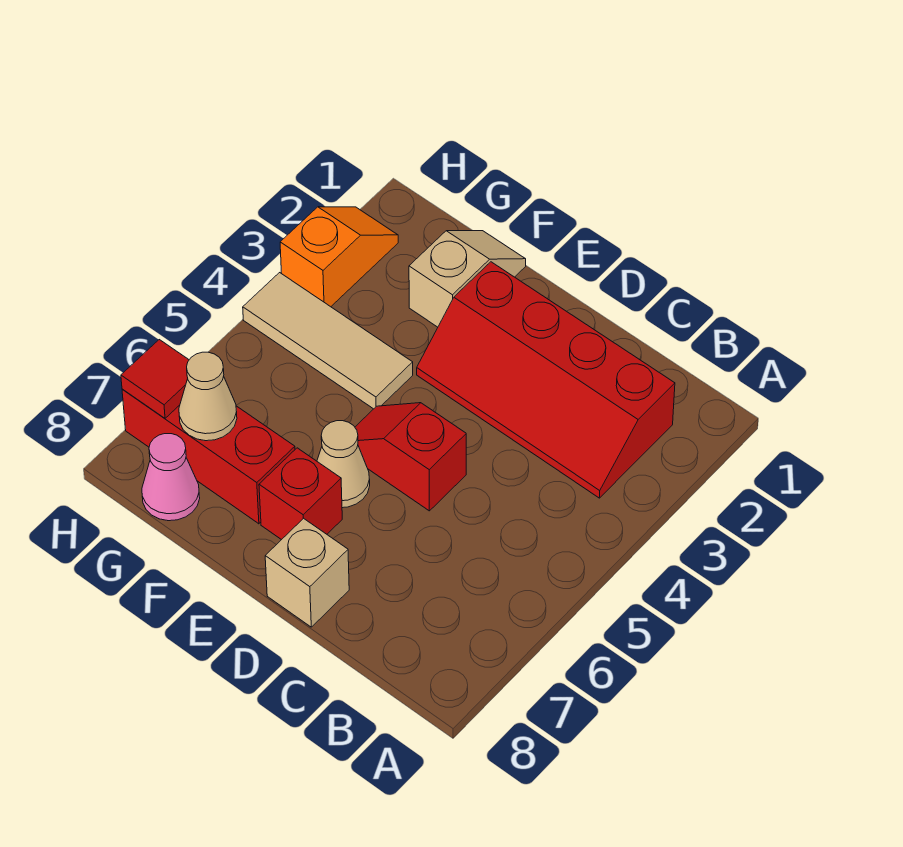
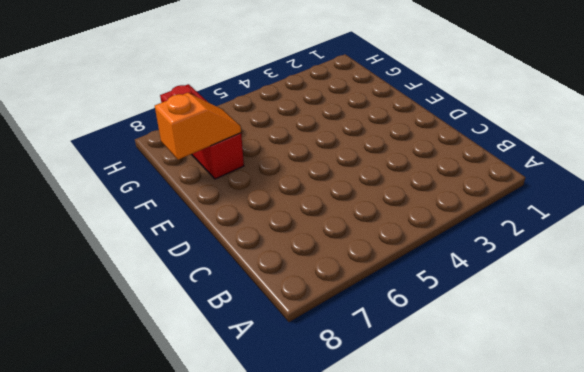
orange slope F7:F8 level 2 top 8 -> orange slope H2:H3 level 1 top 3
none -> red slope B2:E3 level 1 top 2
none -> red slope D5:E5 level 1 top D
none -> tan brick D8 level 1

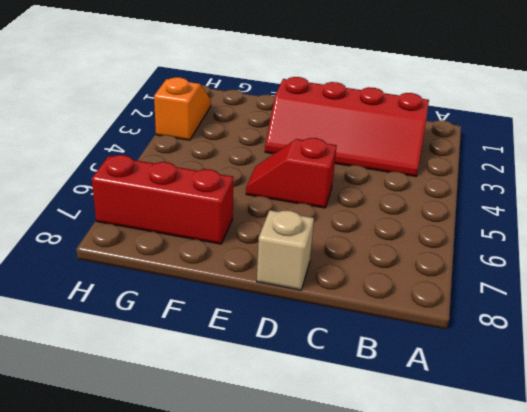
none -> tan cone E6 level 1
none -> red brick E7 level 1
none -> tan slope F1:F2 level 1 top 2

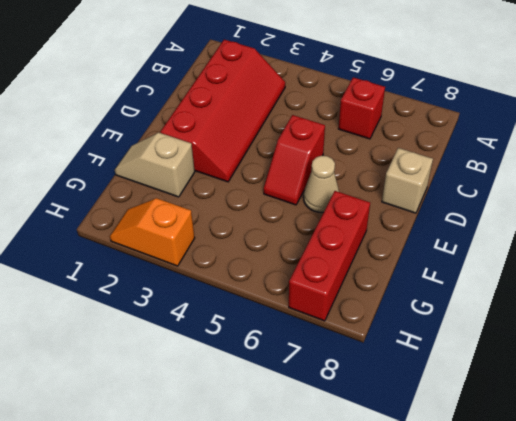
red brick B6 level 1 -> red brick E7 level 1
none -> tan tile F4:H4 level 1
none -> pink cone G8 level 1
none -> tan cone G7 level 2

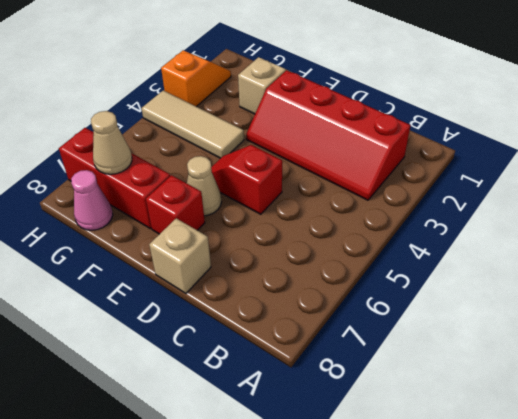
none -> red tile H7 level 2

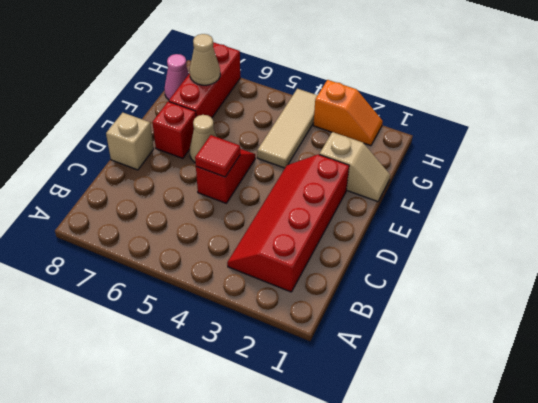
red tile D5 level 2 -> red tile H7 level 2

